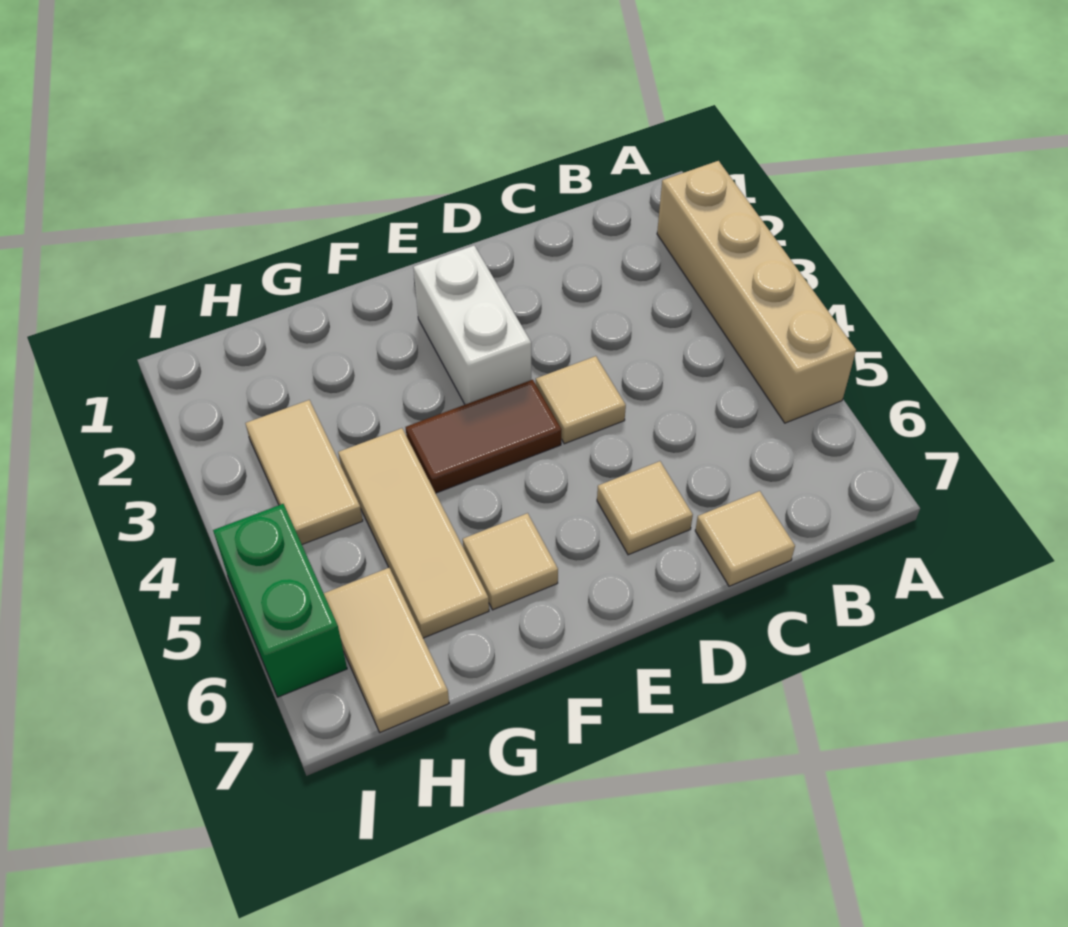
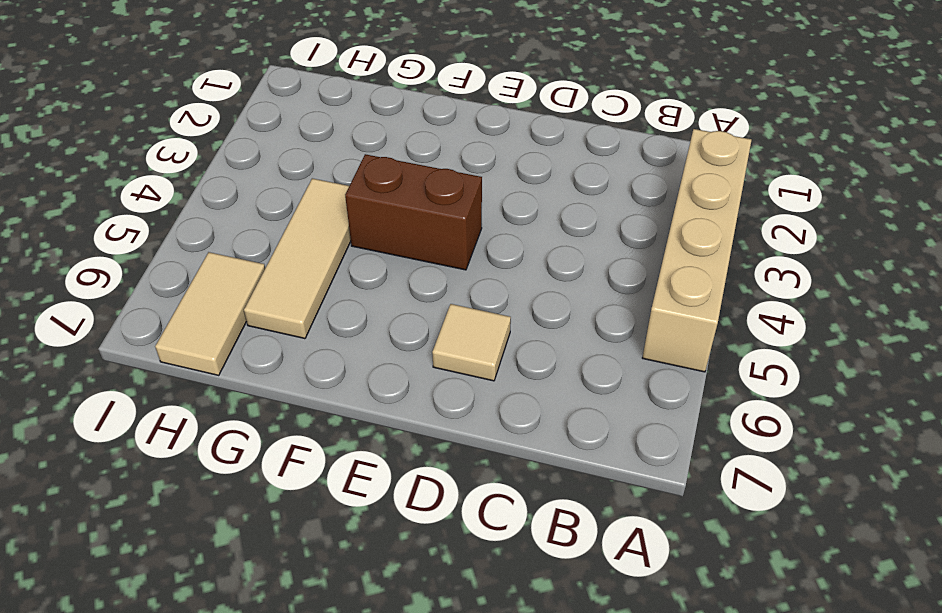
brown brick E4:F4 level 1 -> brown tile E4:F4 level 1
none -> tan tile C7 level 1
none -> tan tile D4 level 1

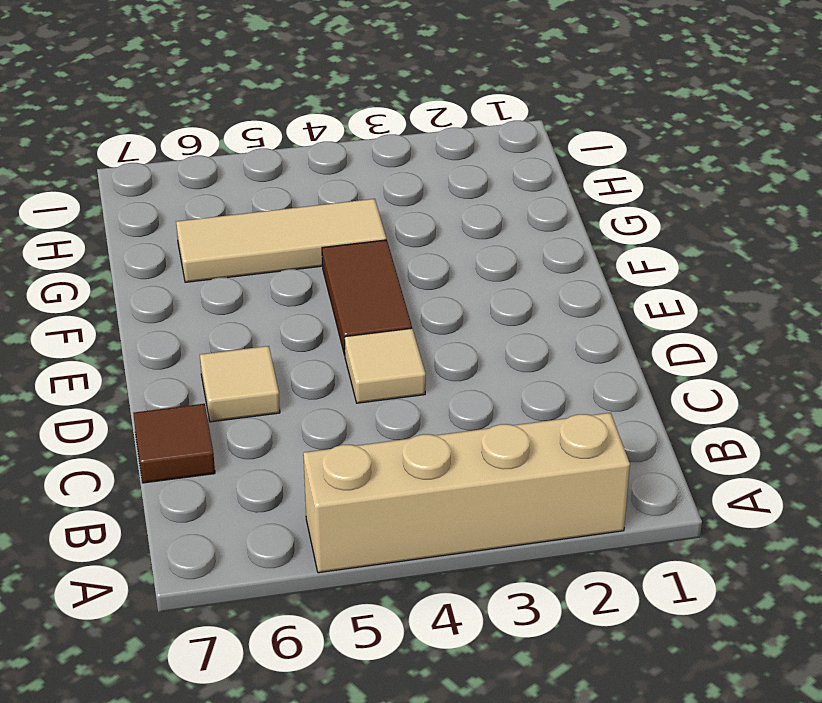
brown tile C7 level 1 -> tan tile C7 level 1
none -> white brick E2:E3 level 1
none -> tan tile F6 level 1

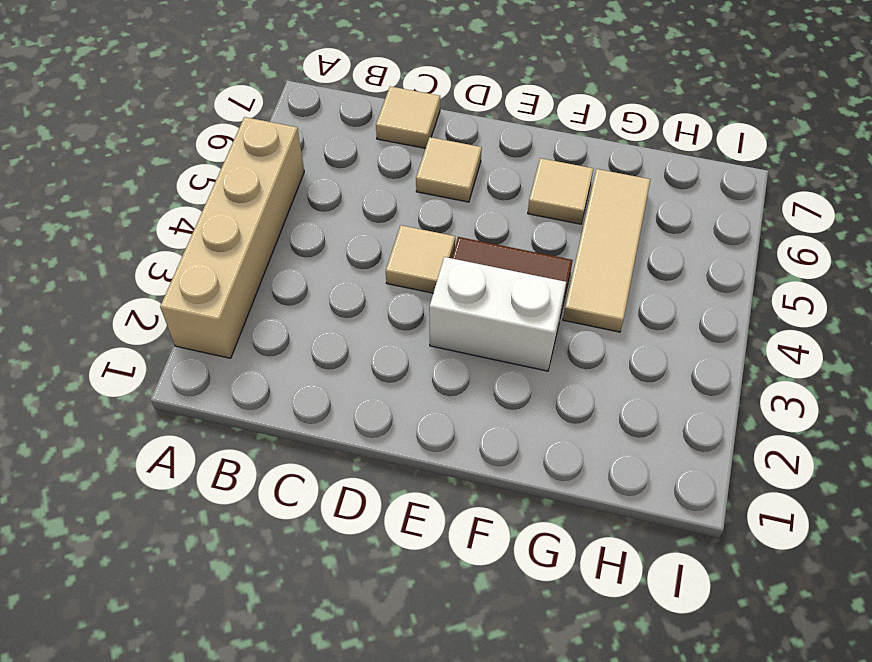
white brick E3:F3 level 1 -> white brick E2:E3 level 1
none -> tan tile H3:H4 level 1
none -> tan tile H6:H7 level 1

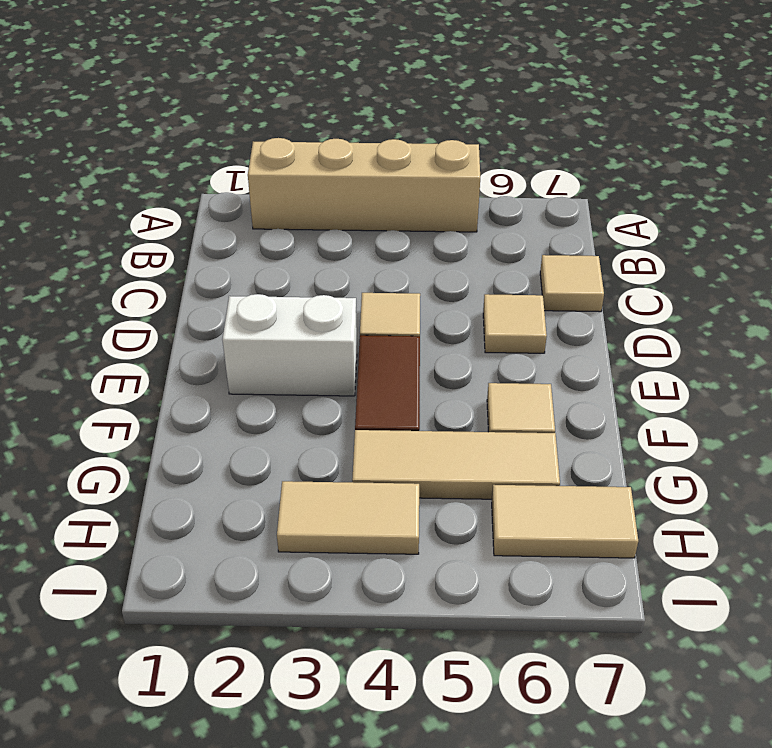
none -> green brick I5:I6 level 1

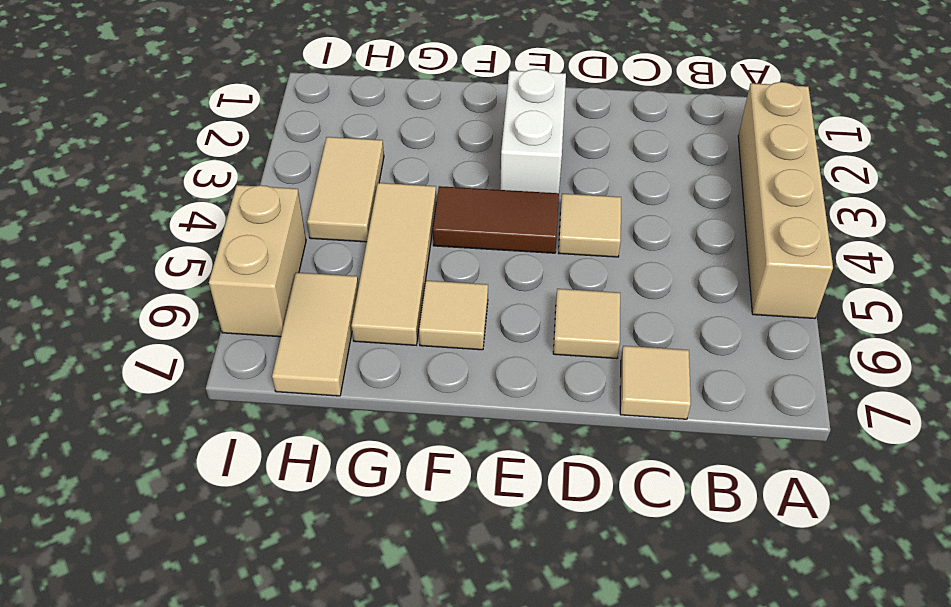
tan brick I5:I6 level 1 -> green brick I5:I6 level 1

